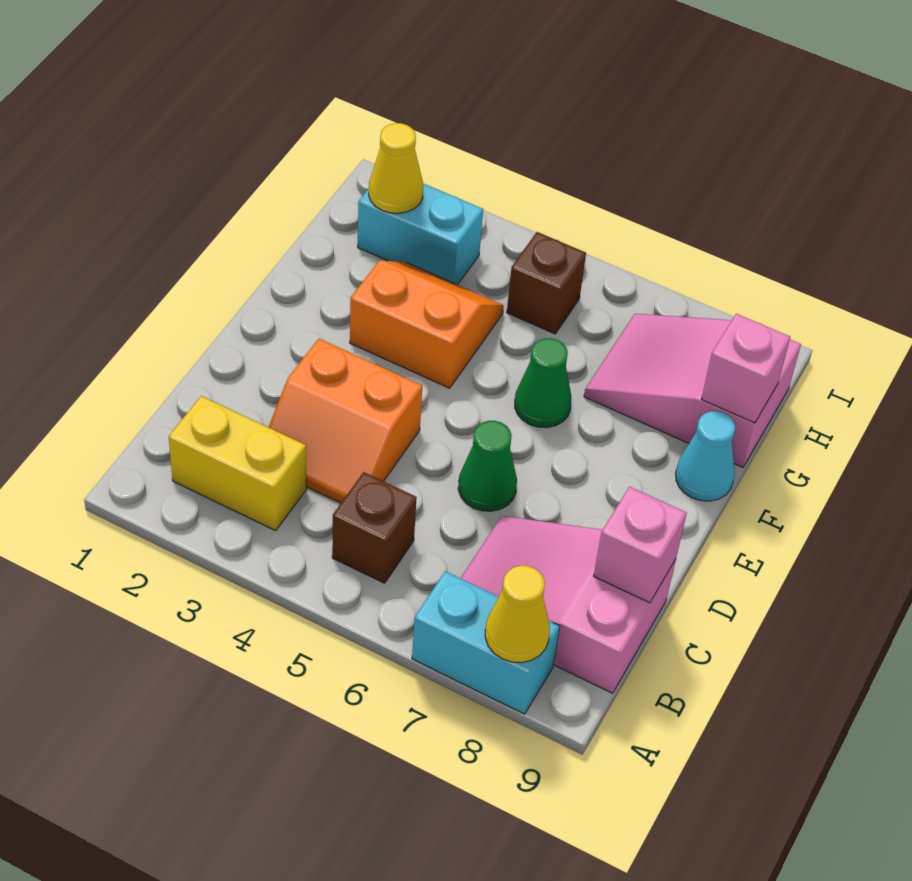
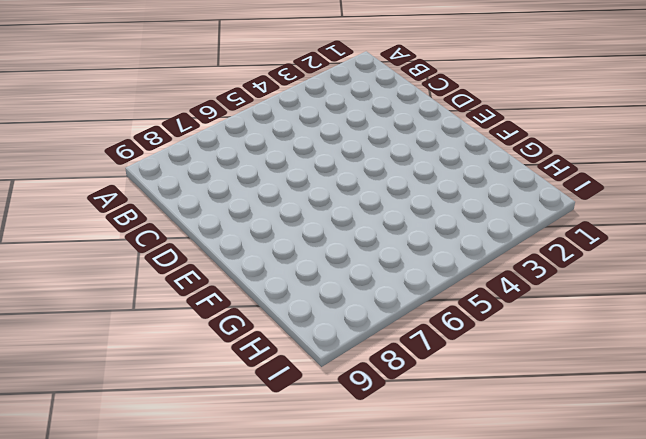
none -> cyan brick A7:A8 level 1
none -> yellow brick B2:B3 level 1
none -> brown brick B5 level 1

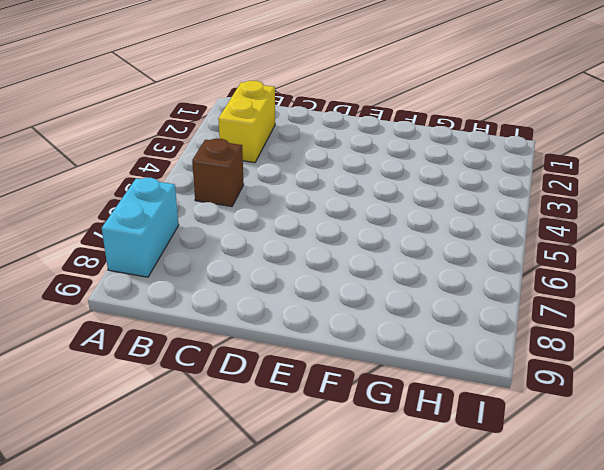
none -> pink slope B7:C9 level 1 top 9
none -> orange slope C3:D4 level 1 top D
none -> green cone D6 level 1

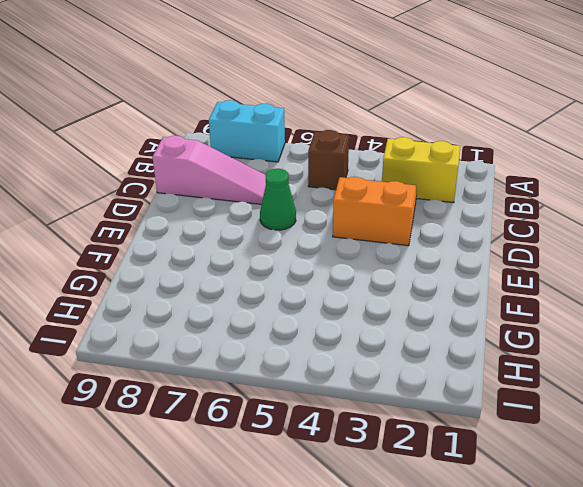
pink slope C7:C9 level 1 top 9 -> pink slope B7:C9 level 1 top 9
none -> orange slope F3:G4 level 1 top F
none -> green cone F6 level 1
none -> cyan cone F9 level 1

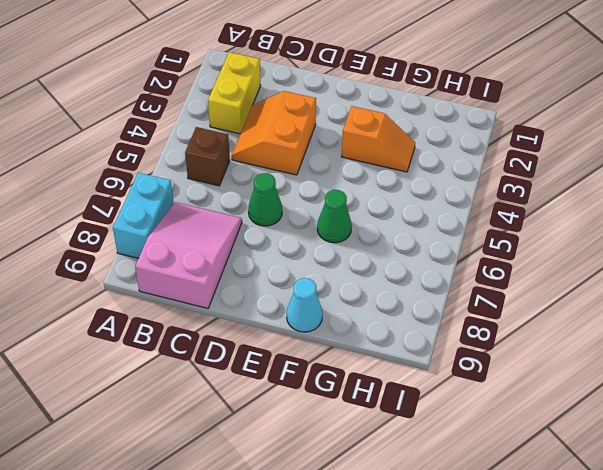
orange slope F3:G3 level 1 top F -> orange slope F3:G4 level 1 top F
none -> pink slope G7:H9 level 1 top 9
none -> cyan brick H2:H3 level 1
none -> brown brick H5 level 1

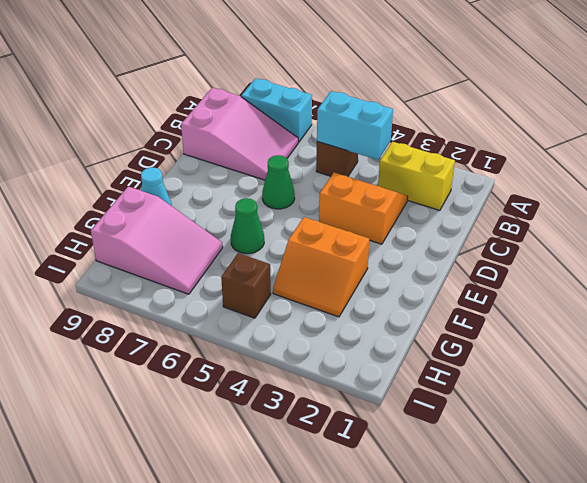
cyan brick B4:B5 level 2 -> cyan brick H2:H3 level 1
none -> yellow cone A8 level 2
none -> pink brick C9 level 2
none -> pink brick G9 level 2

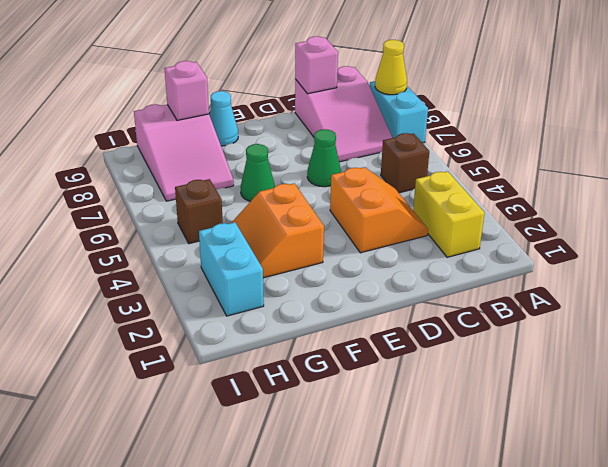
none -> yellow cone H2 level 2

